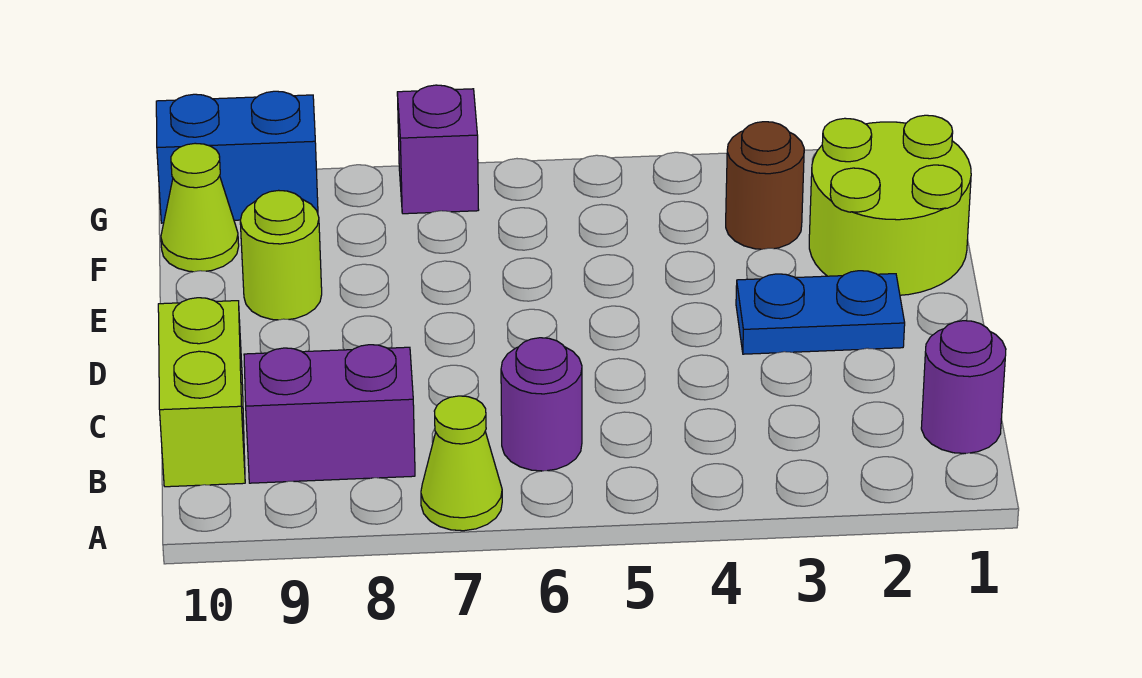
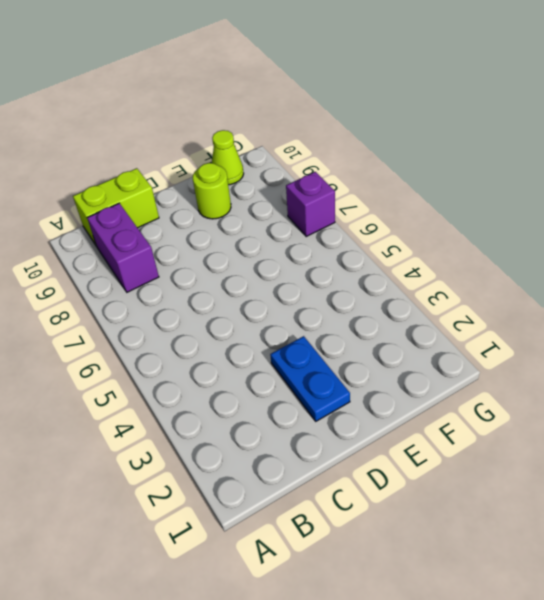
none -> lime cone A7 level 1
none -> purple round brick B1 level 1
none -> purple round brick B6 level 1

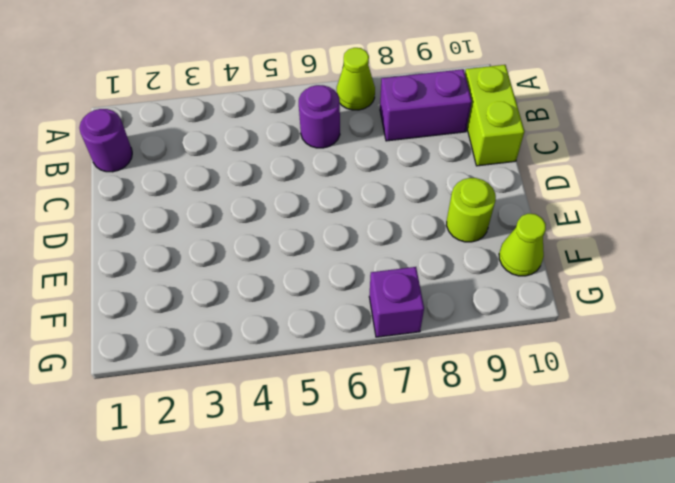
none -> blue plate D2:D3 level 1
none -> lime round brick E1:F2 level 1
none -> brown round brick F3 level 1

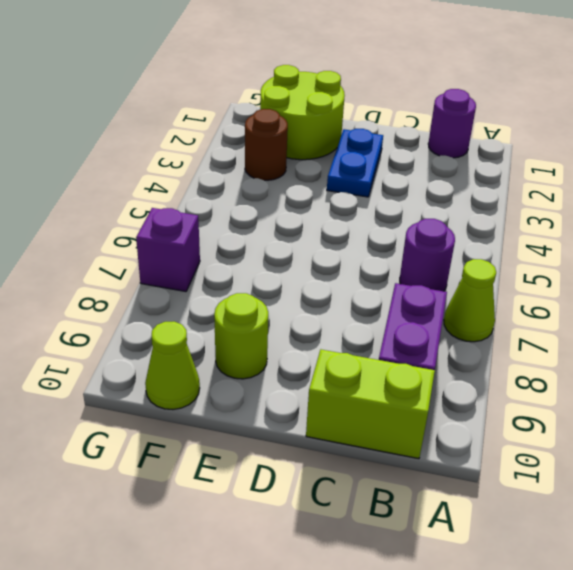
none -> blue brick G9:G10 level 1

